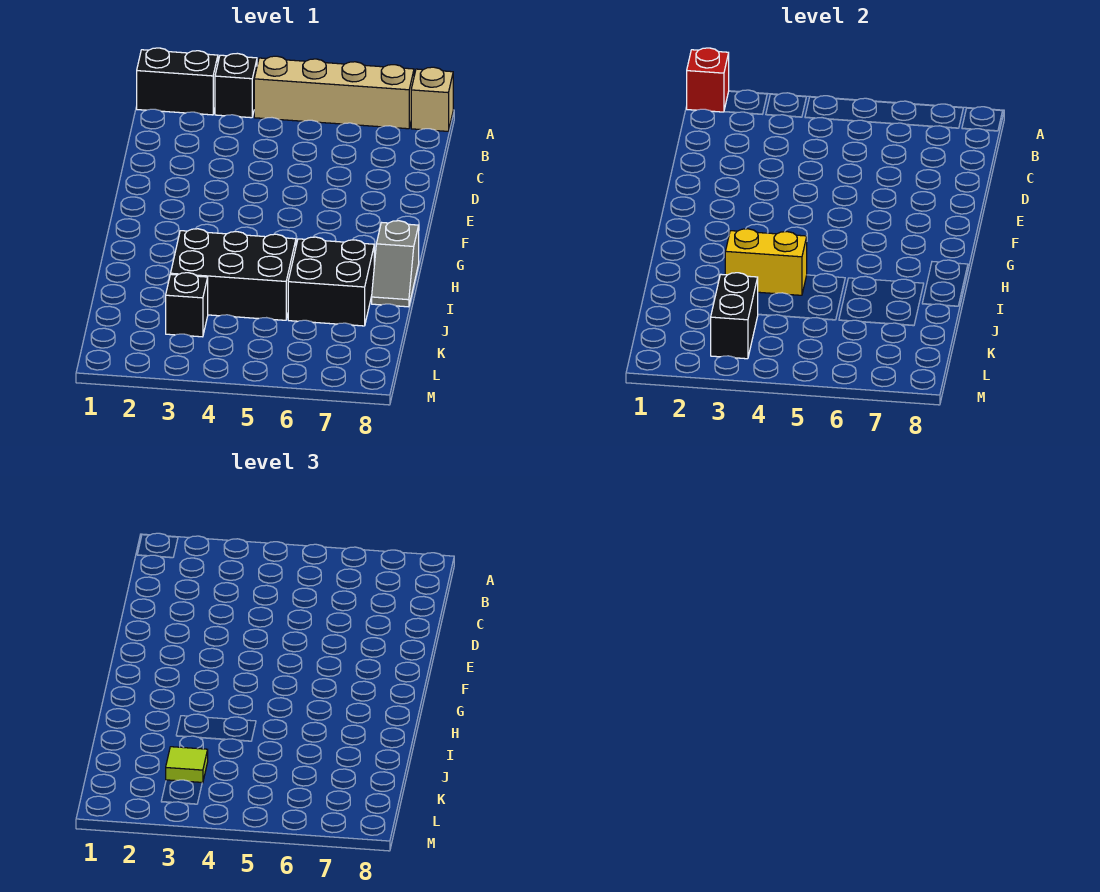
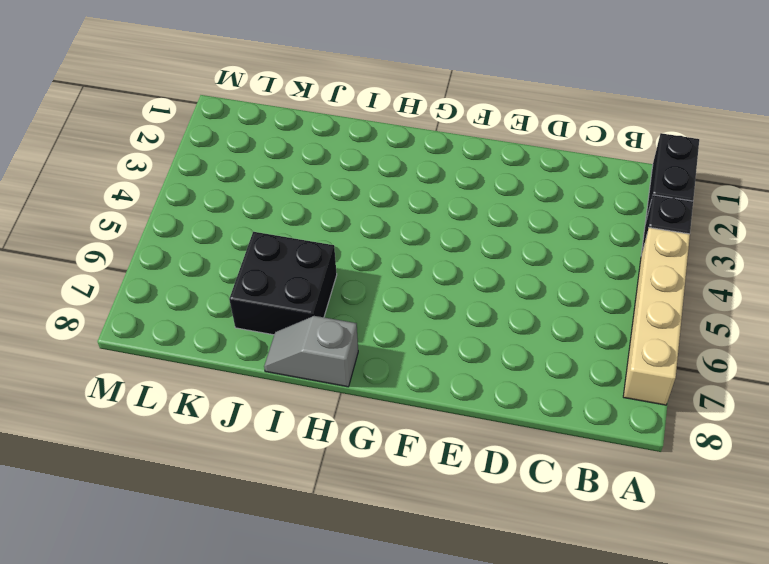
none -> tan brick A8 level 1
none -> black brick I3:J5 level 1
none -> black brick K3 level 1

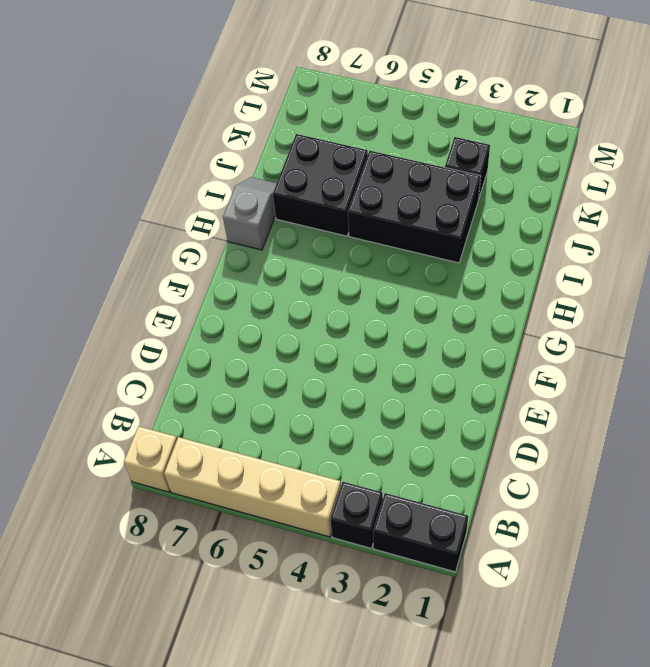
none -> red brick A1 level 2
none -> yellow brick I3:I4 level 2
none -> black brick K3:L3 level 2

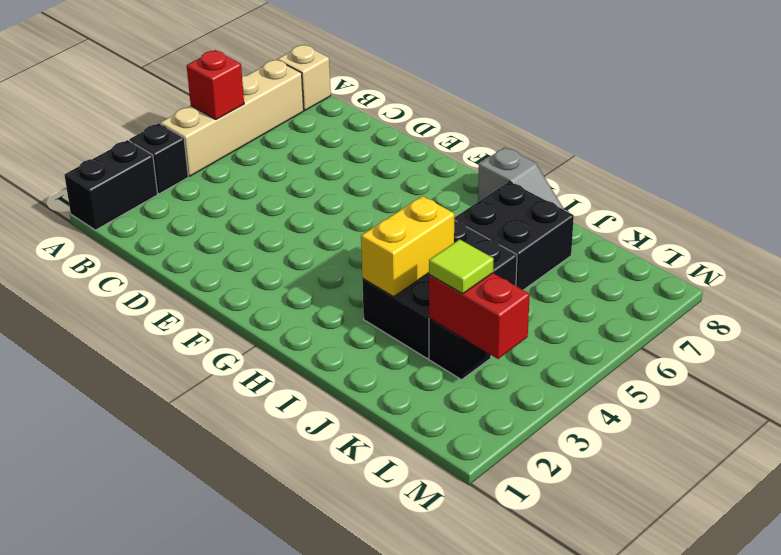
red brick A5 level 2 -> red brick A1 level 2
red brick K3:L3 level 2 -> black brick K3:L3 level 2

